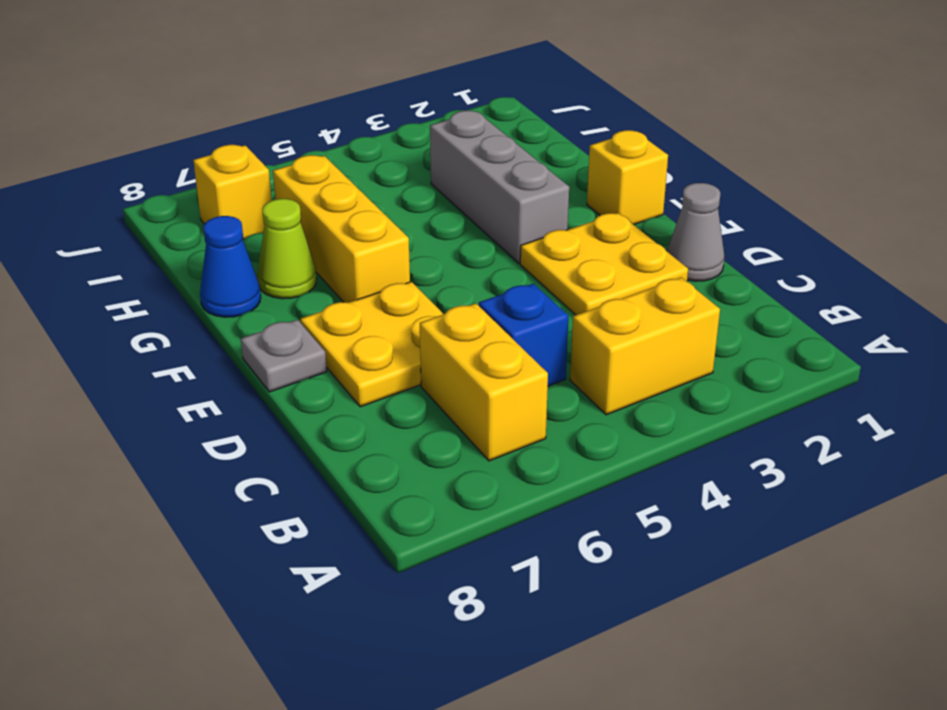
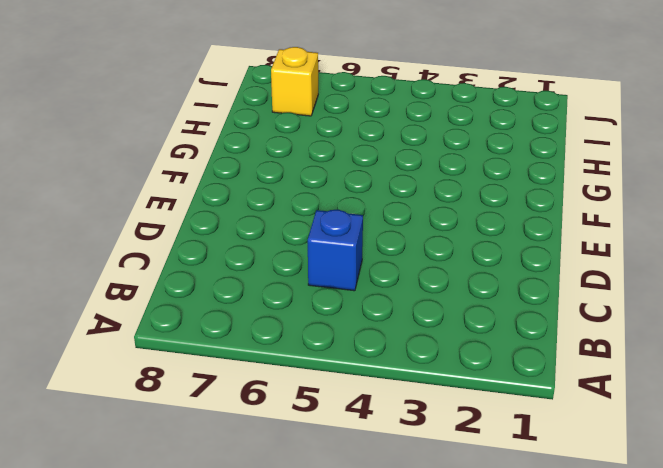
none -> yellow brick B3:B4 level 1
none -> yellow brick B6:C6 level 1
none -> grey cone D1 level 1

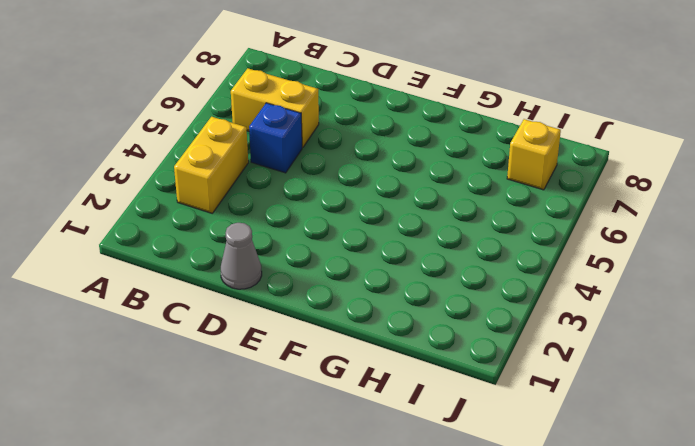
none -> yellow plate D2:E3 level 1
none -> yellow plate D6:E7 level 1
none -> grey plate E8 level 1

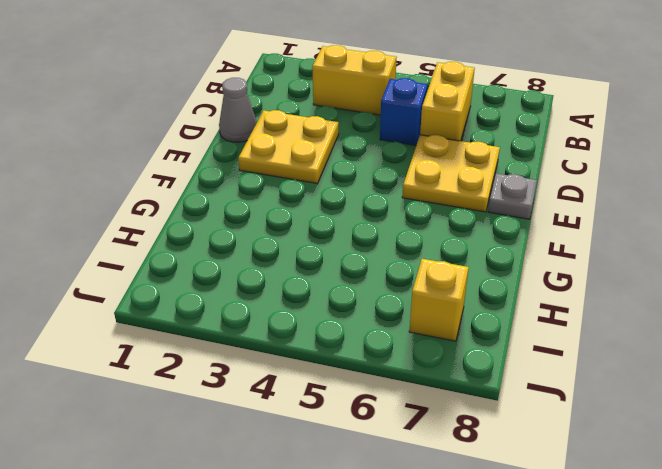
none -> yellow brick F1 level 1
none -> grey brick F3:H3 level 1
none -> yellow brick F6:H6 level 1

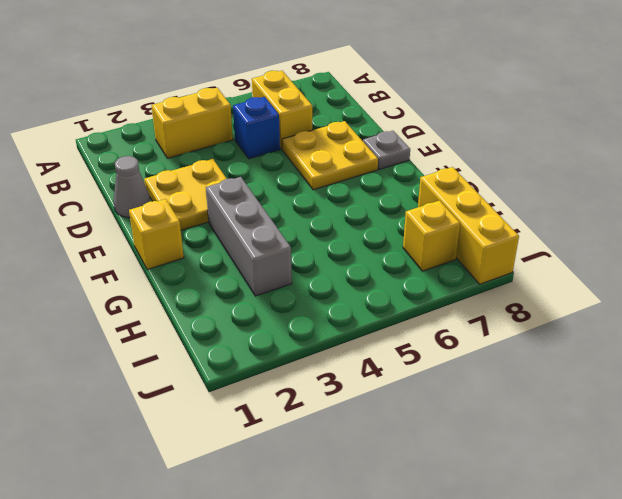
yellow brick H8:J8 level 1 -> yellow brick F6:H6 level 1
none -> lime cone G7 level 1
none -> blue cone G8 level 1

